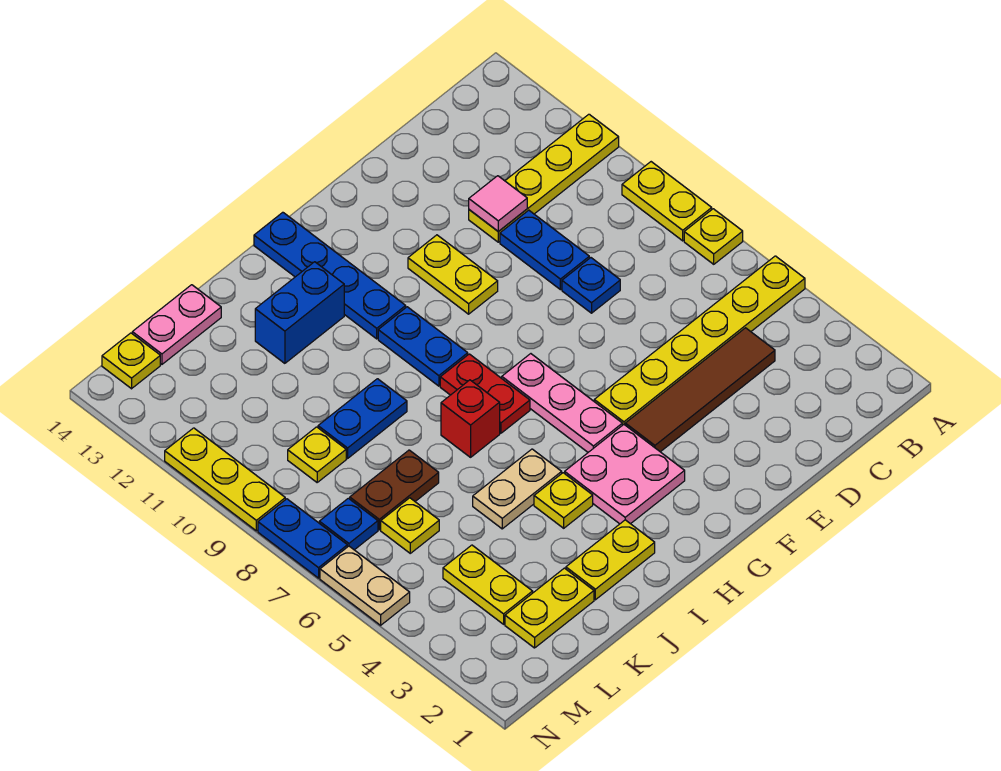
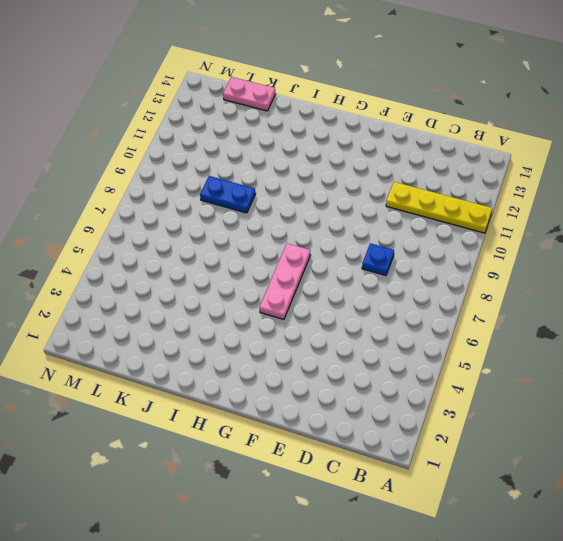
none -> yellow plate A5:F5 level 1
none -> yellow plate A7 level 1
none -> yellow plate A8:A9 level 1
none -> brown tile C4:F4 level 1

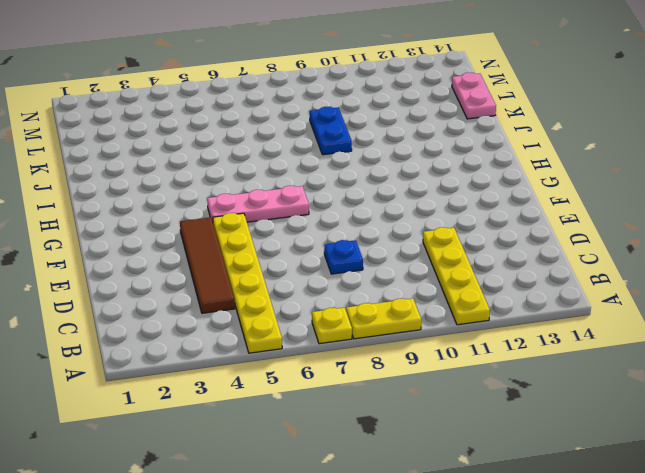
none -> blue plate D9:D10 level 1
none -> yellow plate F10:F11 level 1
none -> pink plate G3:H4 level 1
none -> red plate H7:H8 level 1

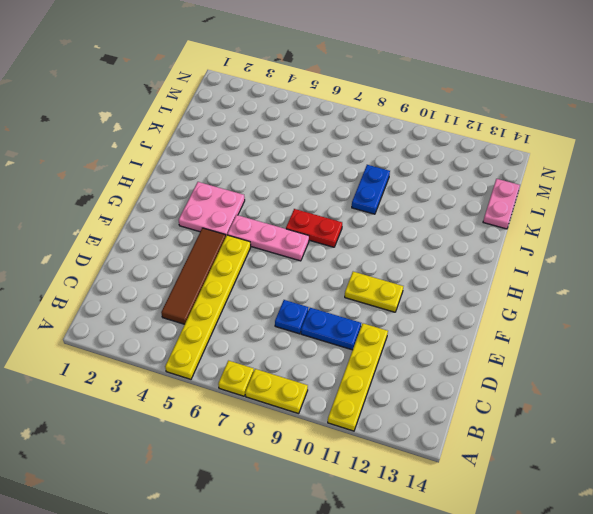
none -> blue plate H9:H10 level 1
none -> blue plate H11:H14 level 1
none -> yellow plate I2:J2 level 1
none -> yellow plate I4 level 1

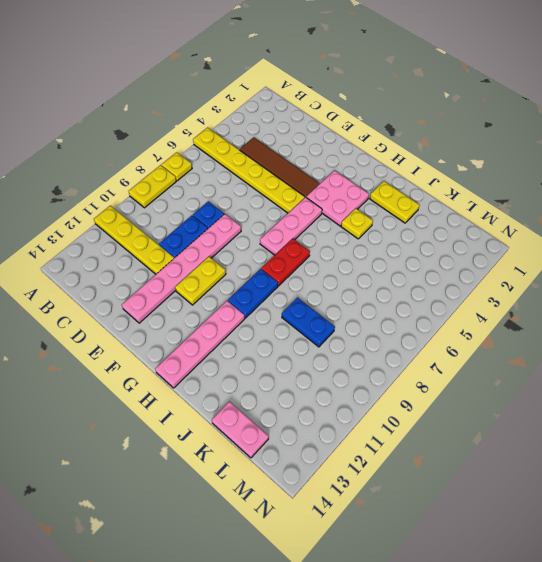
pink plate E8:E13 level 1 -> none
pink plate H11:H14 level 1 -> blue plate H11:H14 level 1
none -> tan plate I5:J5 level 1
none -> red brick I7 level 1
none -> blue brick I12:J12 level 1
none -> yellow plate K2:L2 level 1

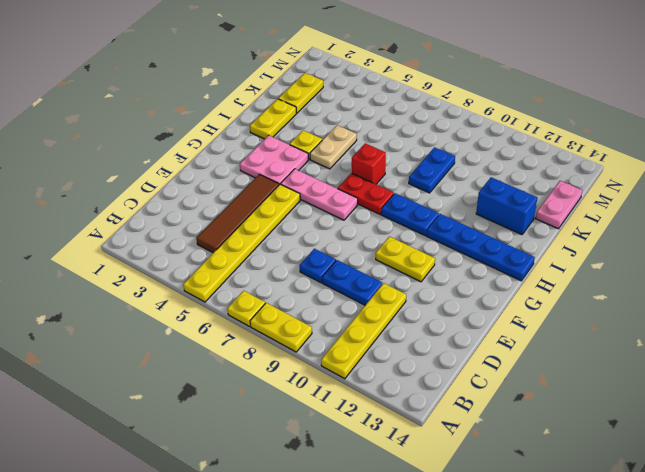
blue brick J12:J13 level 1 -> blue brick I12:J12 level 1
none -> brown plate K7:L7 level 1
none -> yellow plate L3:L4 level 1
none -> yellow plate L6 level 1
none -> yellow plate L9 level 1

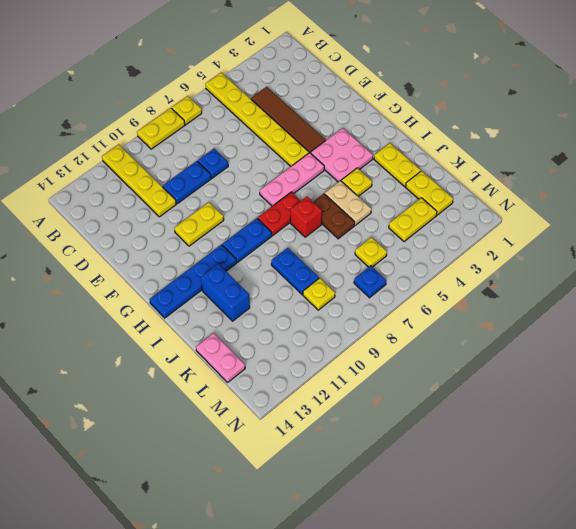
brown plate I6:J6 level 1 -> brown plate K7:L7 level 1
none -> yellow plate M14 level 1
none -> tan plate N5:N6 level 1
none -> blue plate N7:N8 level 1
none -> yellow plate N9:N11 level 1

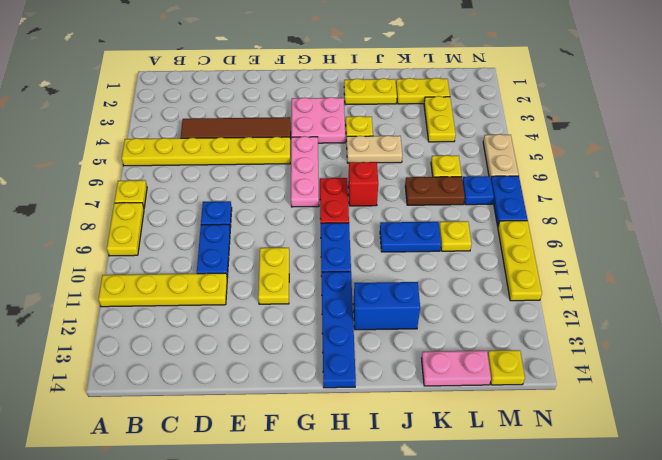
none -> pink tile D11 level 2

